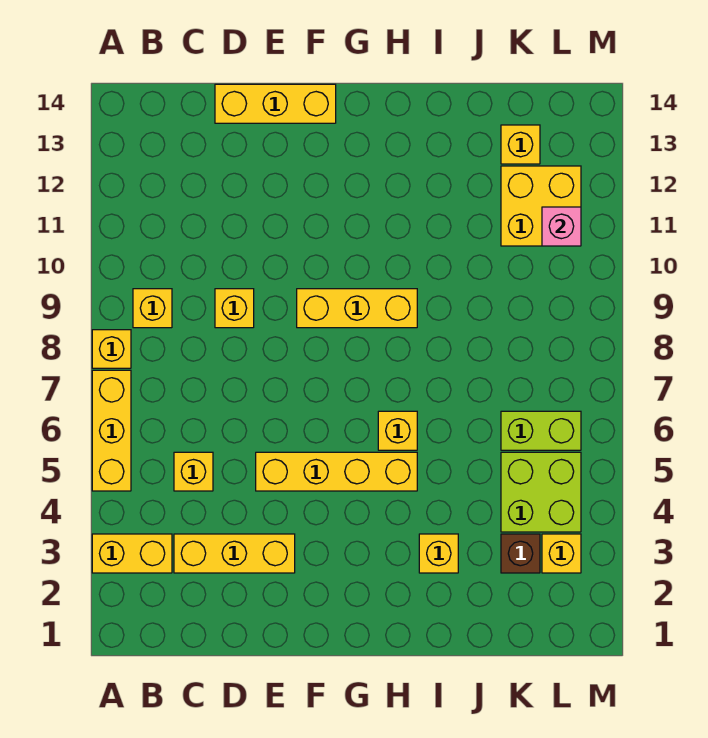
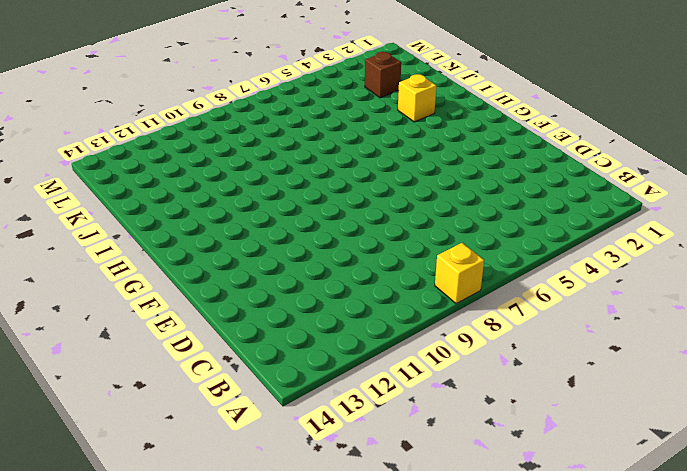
none -> yellow brick A3:B3 level 1
none -> yellow brick A5:A7 level 1
none -> yellow brick B9 level 1

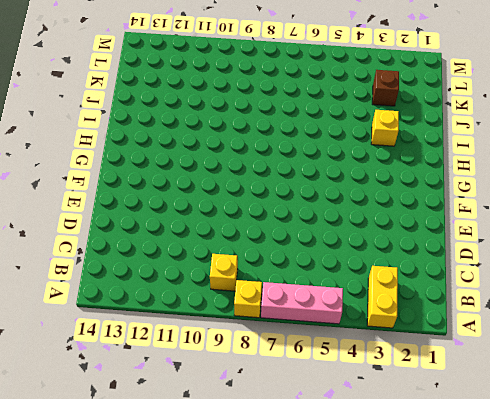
pink brick A5:A7 level 1 -> yellow brick A5:A7 level 1
none -> yellow brick C3:E3 level 1
none -> yellow brick C5 level 1
none -> yellow brick D9 level 1

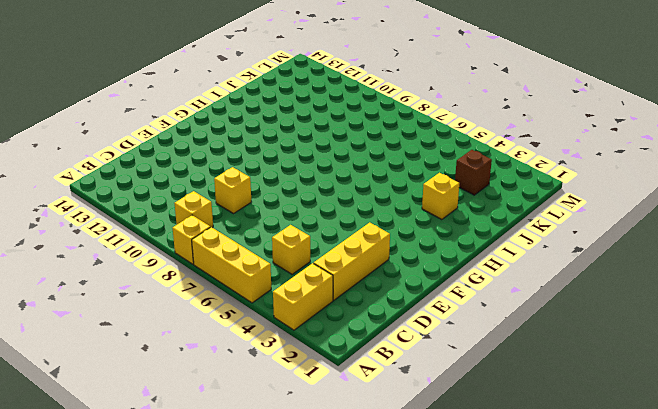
none -> yellow brick D14:F14 level 1
none -> yellow brick E5:H5 level 1
none -> yellow brick F9:H9 level 1

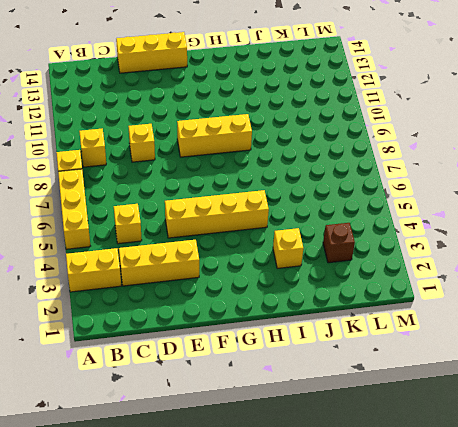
none -> yellow brick H6 level 1
none -> lime brick K4:L5 level 1
none -> lime brick K6:L6 level 1

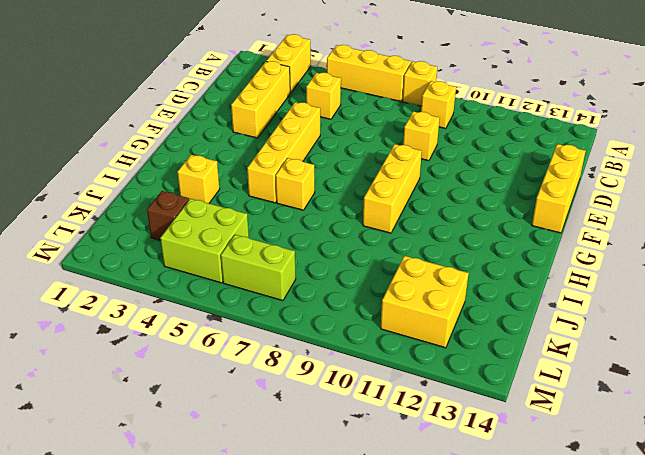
lime brick L6:L7 level 1 -> lime brick K6:L6 level 1
none -> yellow brick K13 level 1
none -> yellow brick L3 level 1
none -> pink brick L11 level 2

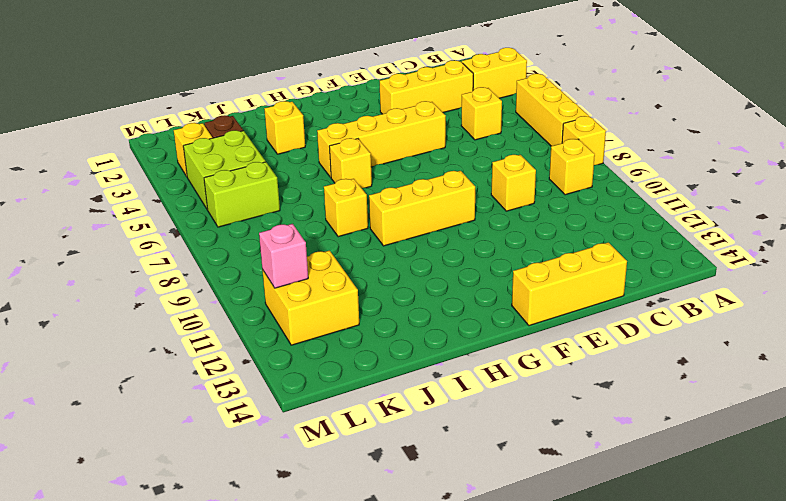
yellow brick I8 level 1 -> yellow brick K13 level 1

